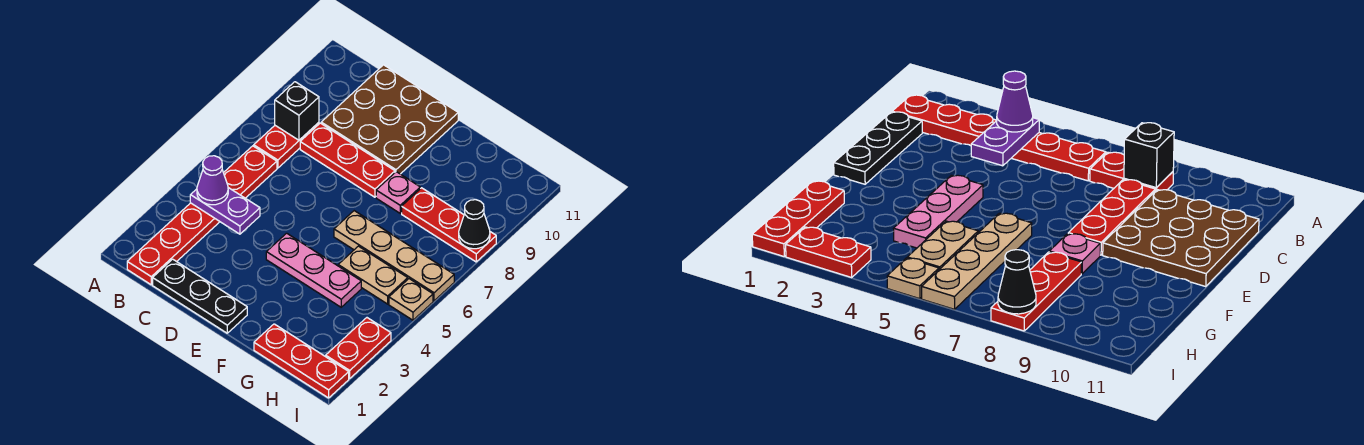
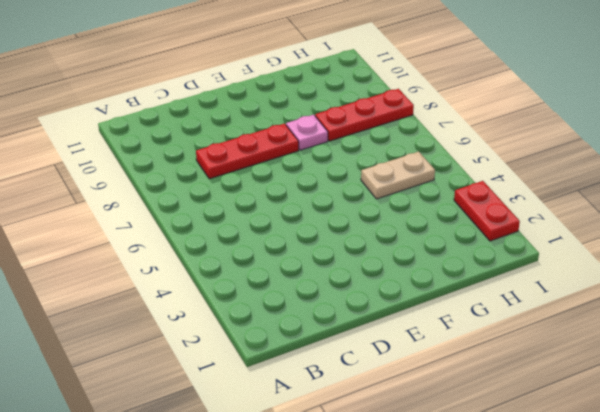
none -> red plate B1:B6 level 1
none -> red plate B7:B8 level 1
none -> black plate C1:E1 level 1

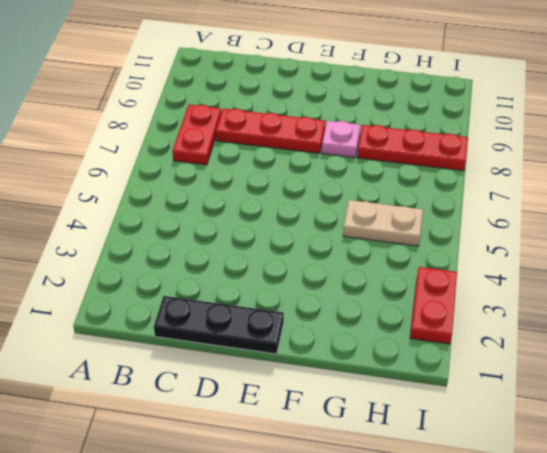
none -> red plate B1:B6 level 1
none -> brown plate C9:E11 level 1
none -> pink plate E4:G4 level 1

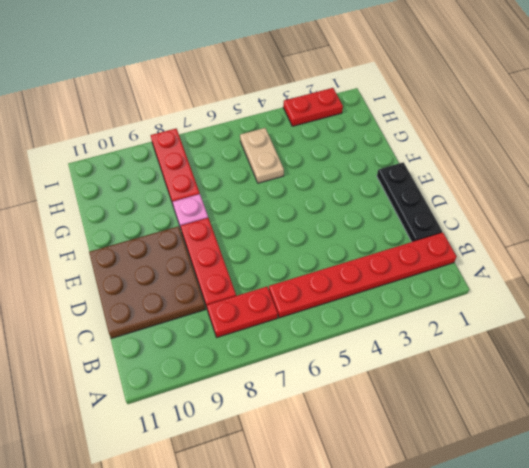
none -> pink plate E4:G4 level 1
none -> tan plate F6:I6 level 1
none -> red plate G1:I1 level 1

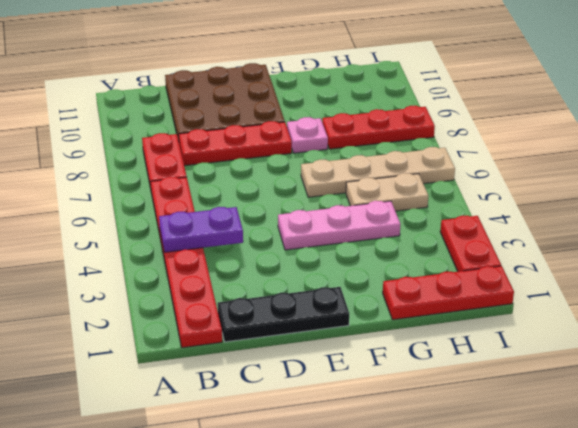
none -> tan plate I5 level 1
none -> black brick B8 level 2
none -> black cone I8 level 2

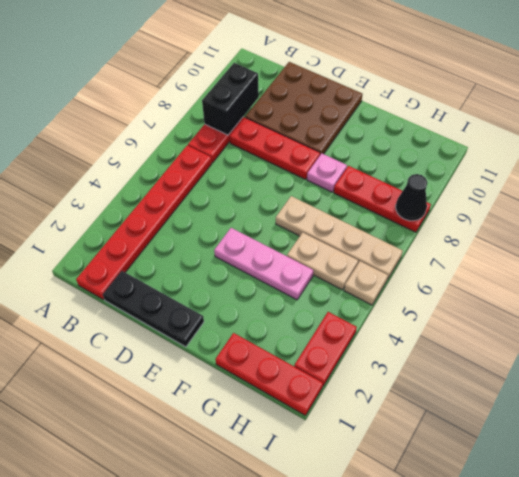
black brick B8:B9 level 2 -> black brick B8 level 2
none -> purple plate B4:C4 level 2
none -> purple cone B4 level 3

